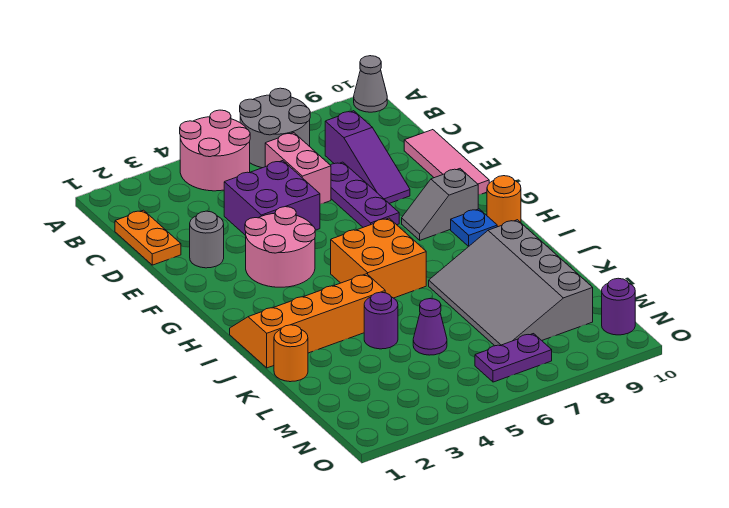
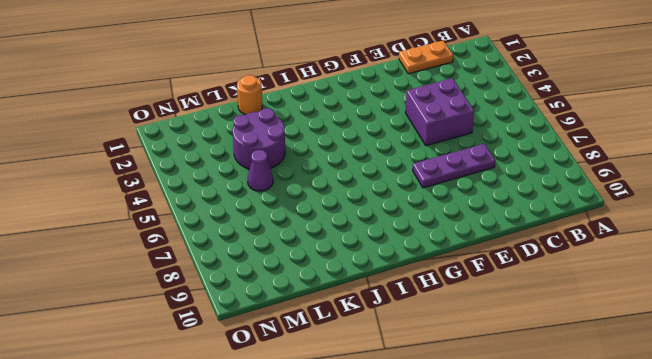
purple round brick K3:L4 level 1 -> purple round brick K4 level 1
none -> pink round brick A4:B5 level 1
none -> grey round brick A6:B7 level 1
none -> grey cone A10 level 1

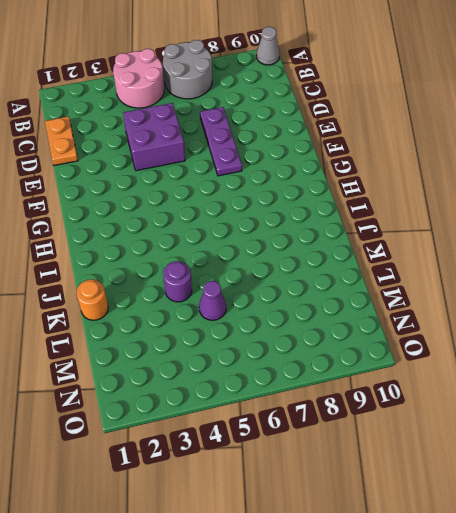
none -> pink brick C6:D6 level 1
none -> purple slope C8:E8 level 1 top C
none -> pink tile D10:F10 level 1

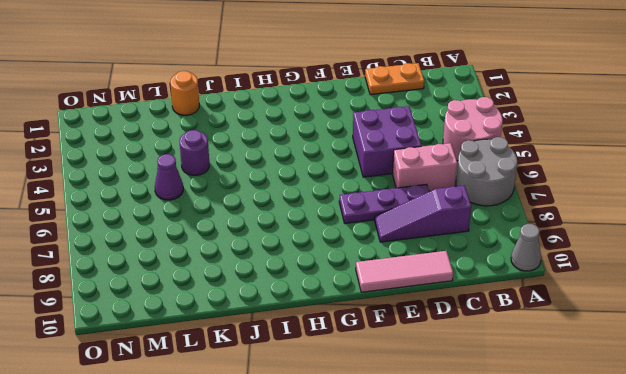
none -> grey round brick E2 level 1
none -> pink round brick F3:G4 level 1
none -> grey slope G8:G9 level 1 top 9

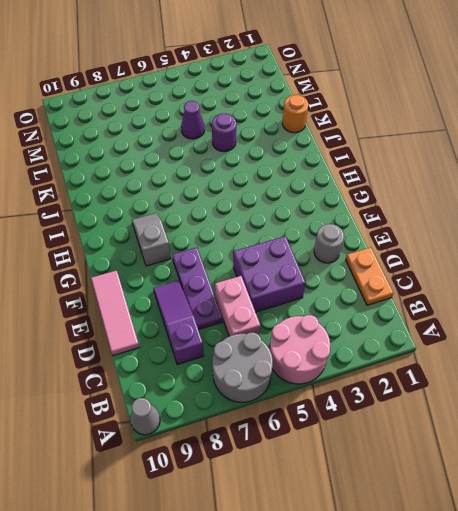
grey slope G8:H8 level 1 top G -> grey slope G8:G9 level 1 top 9
none -> pink round brick F3:G4 level 1
none -> orange brick H5:I6 level 1
none -> blue plate H9 level 1

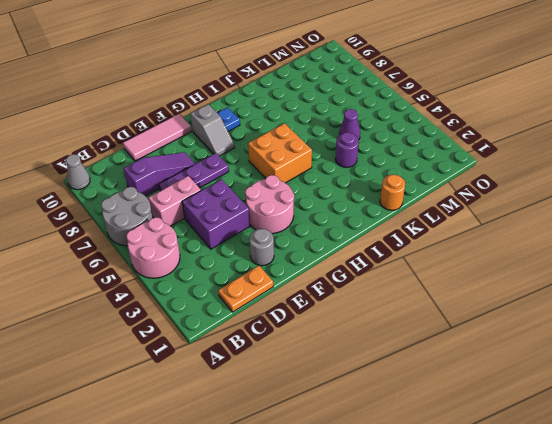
none -> orange round brick H10 level 1
none -> orange slope I1:J4 level 1 top J
none -> grey slope J7:M9 level 1 top 9

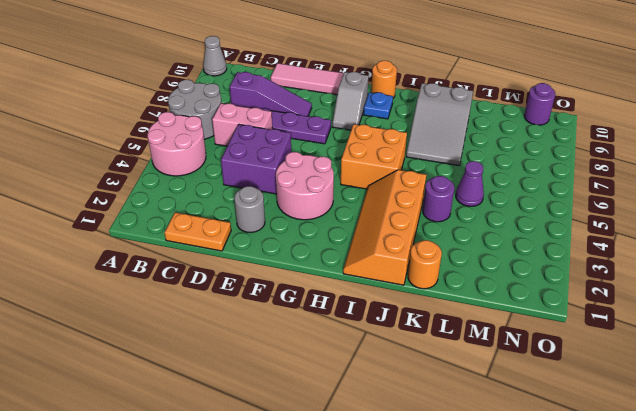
grey slope J7:K9 level 1 top 9 -> grey slope J7:M9 level 1 top 9
none -> purple plate N6:N7 level 1

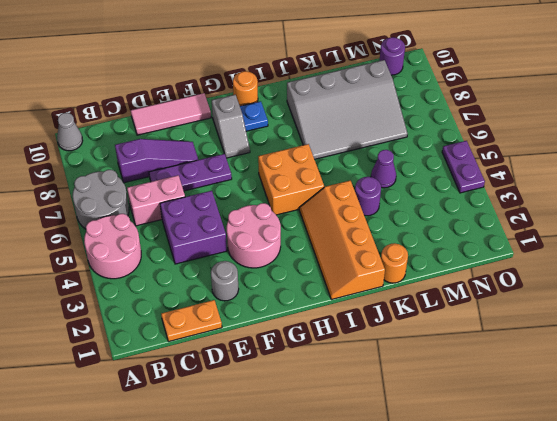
purple plate O4:O5 level 1 -> purple plate N6:N7 level 1

